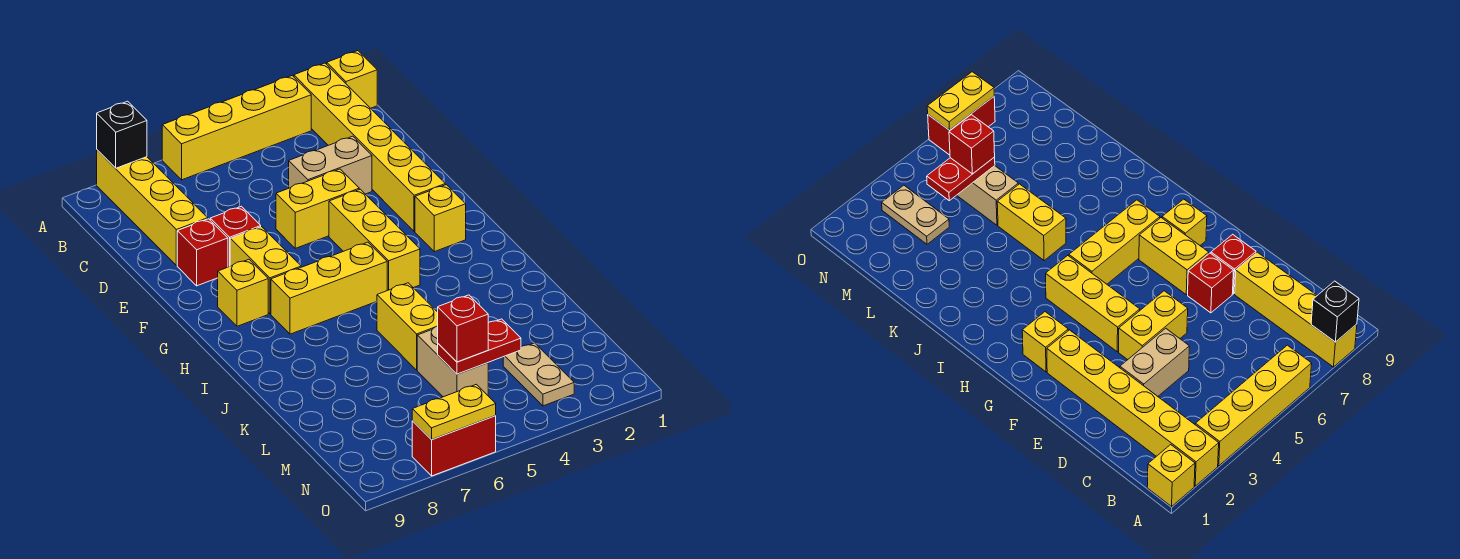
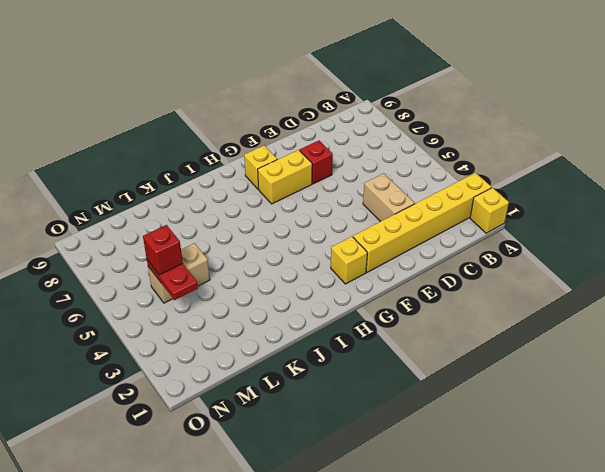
none -> yellow brick A3:A6 level 1
none -> yellow brick A8:D8 level 1
none -> yellow brick E4:E5 level 1

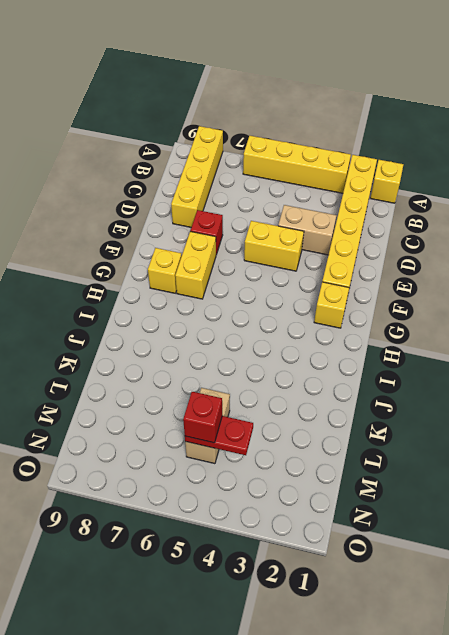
none -> red brick E8 level 1
none -> yellow brick F4:H4 level 1
none -> yellow brick H5:H7 level 1

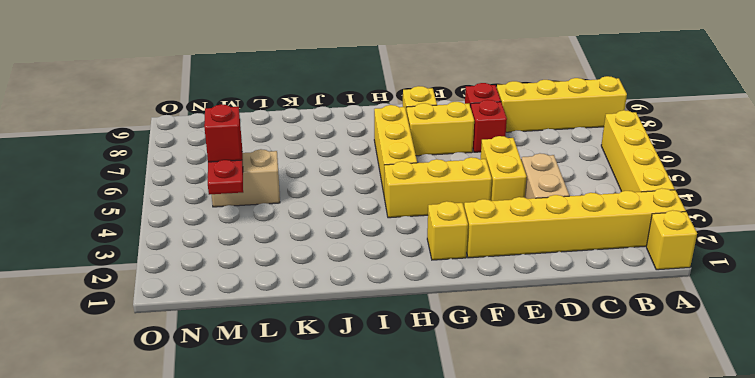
none -> yellow brick J5:K5 level 1
none -> tan plate M3:N3 level 1
none -> red brick O6:O7 level 1

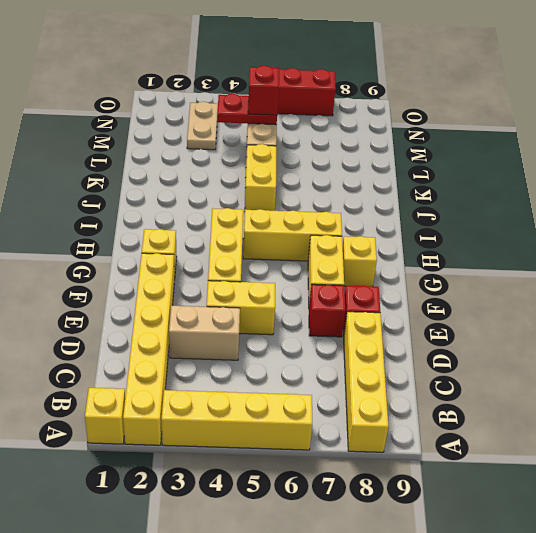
none -> black brick A8 level 2
none -> yellow plate O6:O7 level 2

